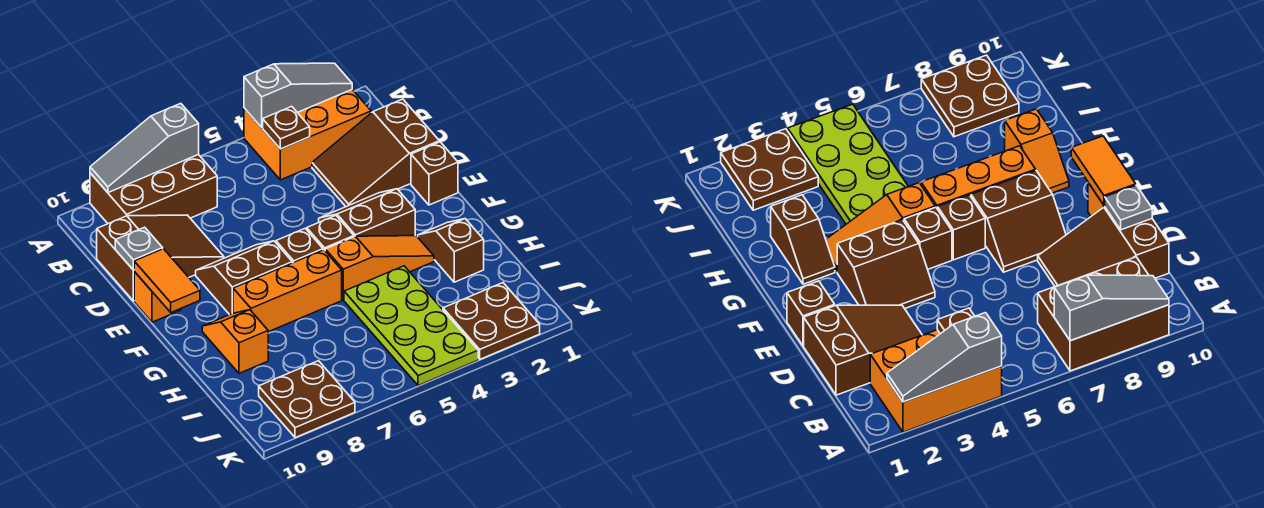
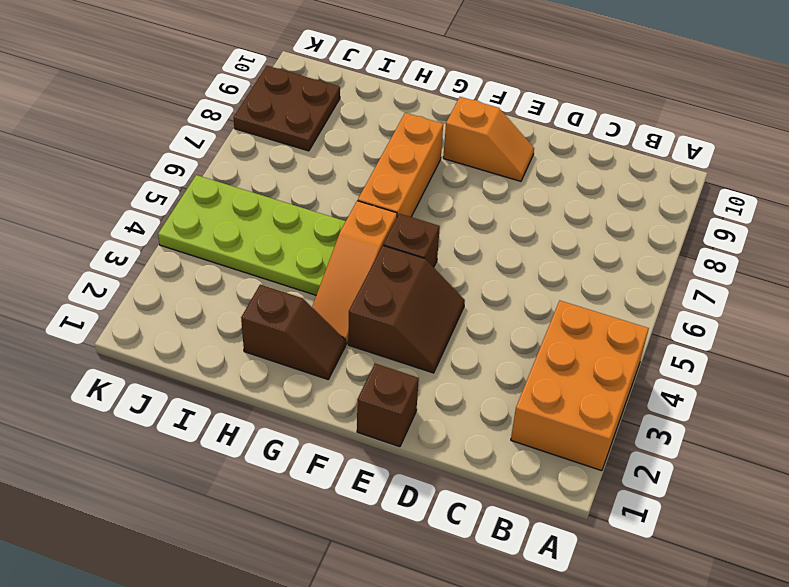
orange slope E9:F9 level 1 top F -> orange slope G9:H9 level 1 top H
none -> brown brick A7:B9 level 1
none -> brown slope C1:D3 level 1 top 1
none -> brown slope C8:D10 level 1 top 10

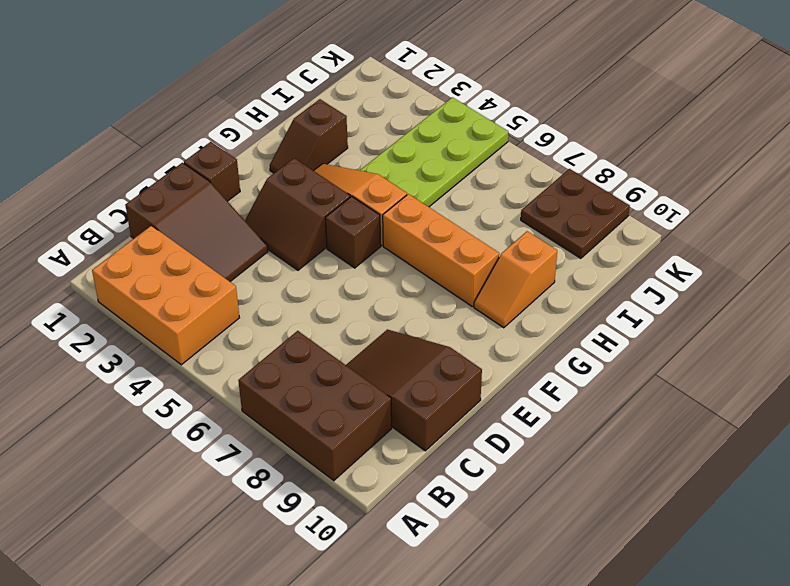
none -> brown slope E7:F8 level 1 top F
none -> orange brick E10 level 1
none -> brown brick F6 level 1

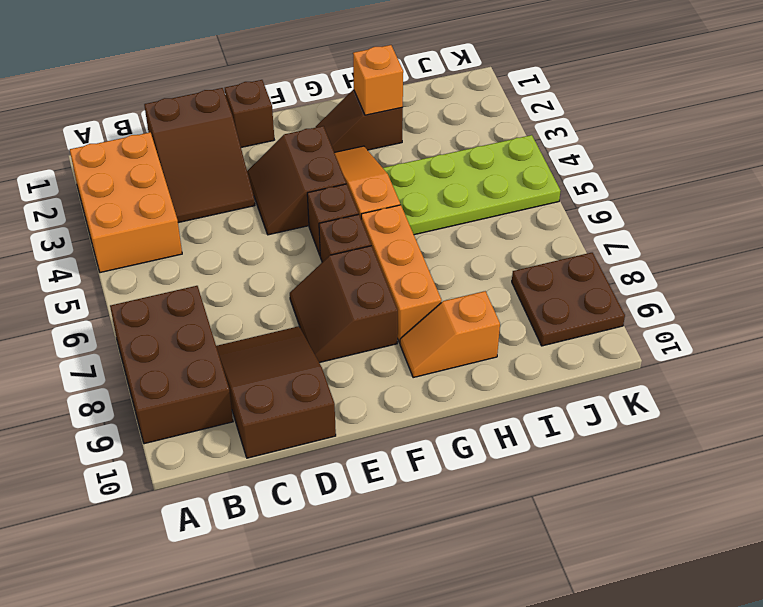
orange brick H2 level 2 -> orange brick E10 level 1
none -> brown plate J2:K3 level 1
none -> grey slope A2:A4 level 2 top 4
none -> grey slope A7:A9 level 2 top 7

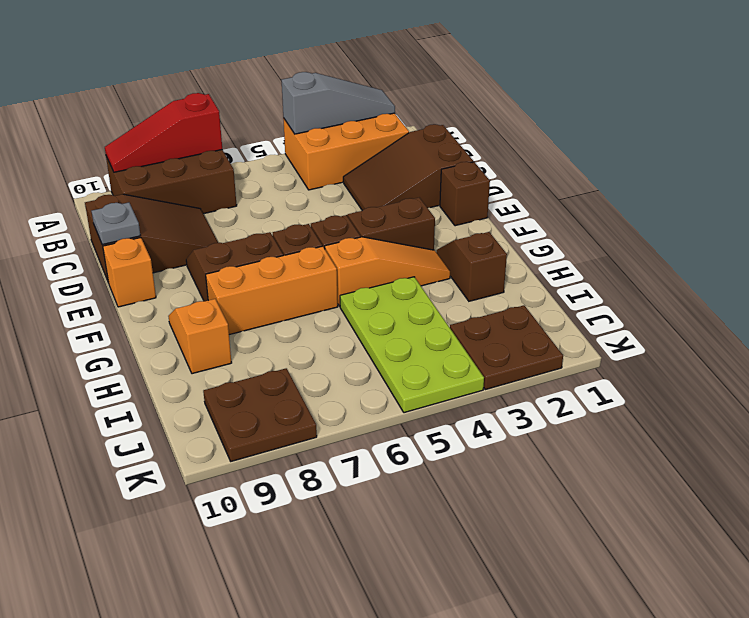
red slope A7:A9 level 2 top 7 -> grey slope A7:A9 level 2 top 7
none -> brown plate B4 level 2
none -> orange tile E10:F10 level 2

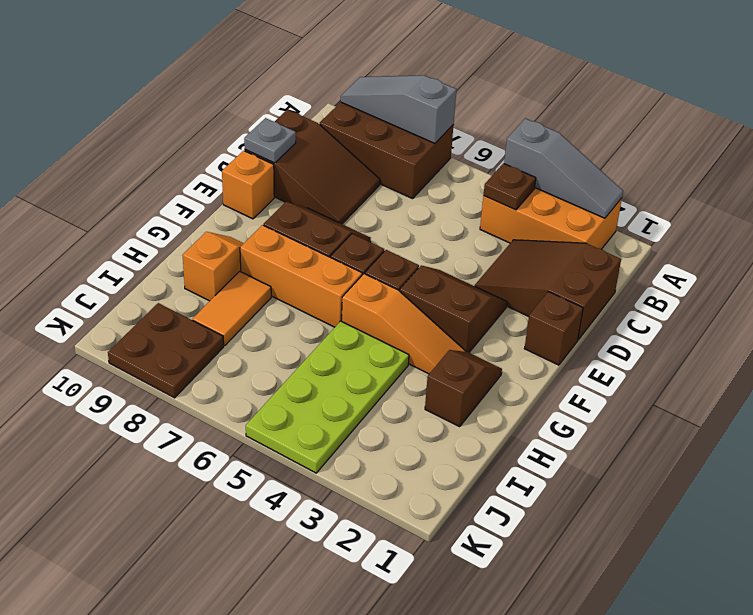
orange tile H8:I8 level 1 -> orange tile E10:F10 level 2
none -> brown plate J2:K3 level 1

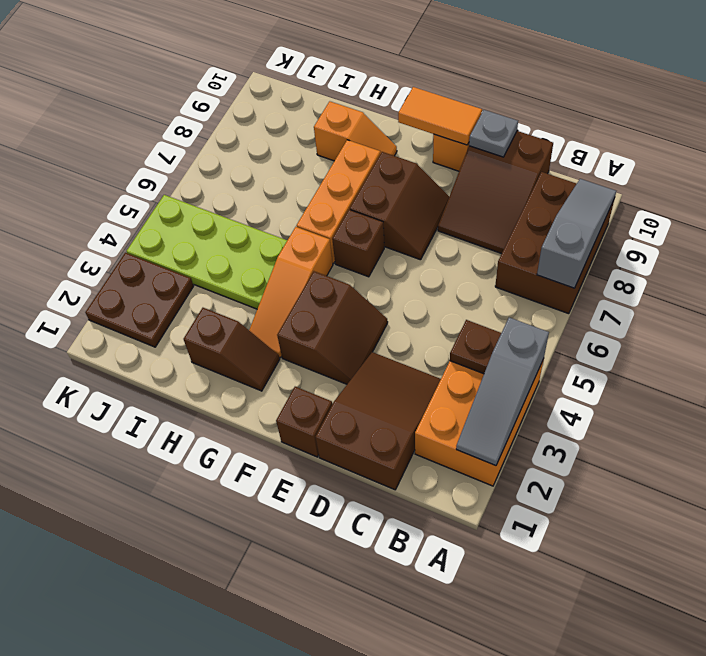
none -> brown brick F5 level 1
none -> brown plate J8:K9 level 1

